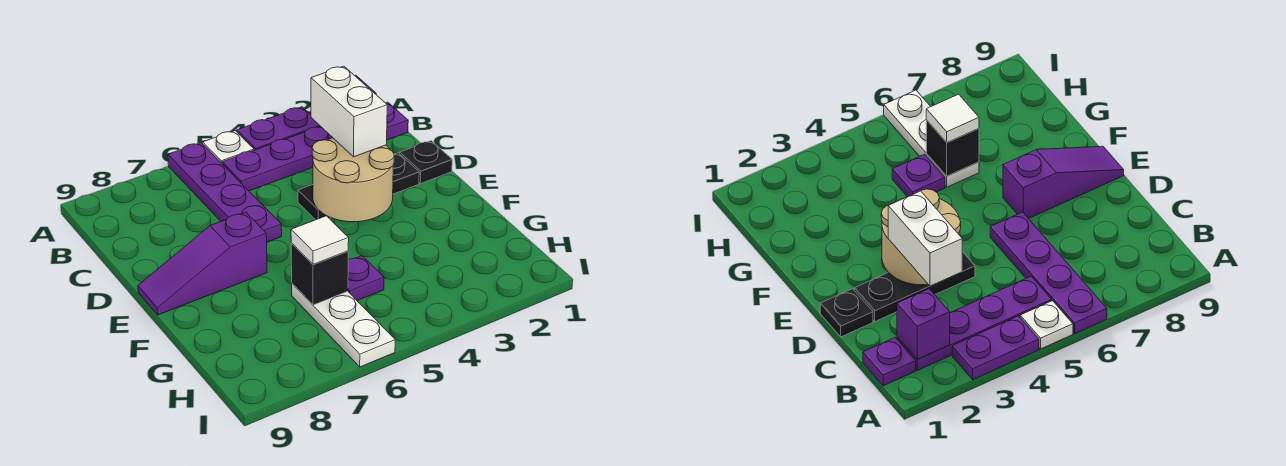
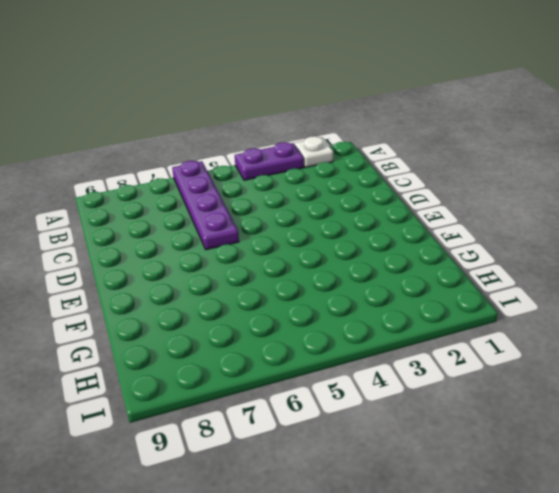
white plate A2 level 1 -> white plate A5 level 1
none -> purple plate B1 level 1
none -> purple plate B2:B5 level 1
none -> black plate D1 level 1

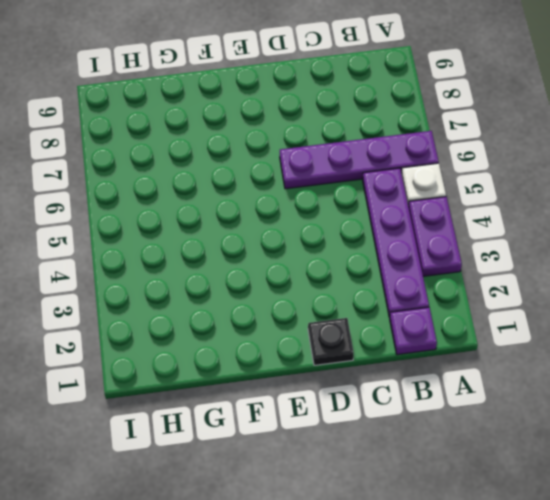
none -> black plate D2:D4 level 1
none -> purple slope E7:E9 level 1 top 7
none -> purple plate G5 level 1

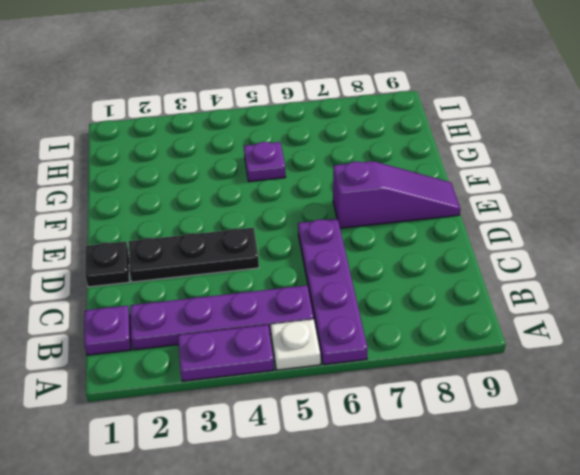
none -> white plate G6:I6 level 1
none -> purple brick B2 level 2
none -> tan round brick D3:E4 level 2

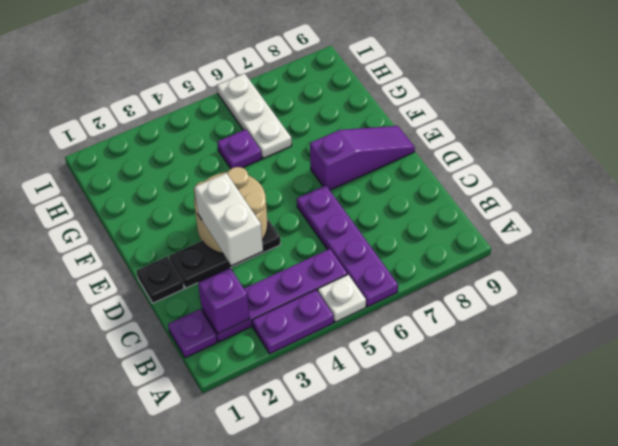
none -> black brick G6 level 2
none -> white tile G6 level 3

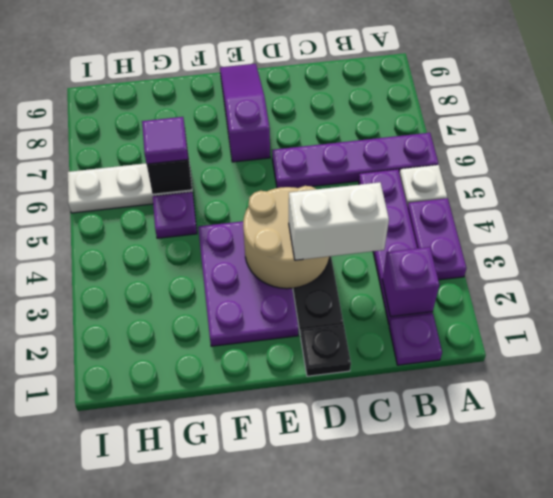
purple plate E2:F4 level 1 -> none
purple tile G6 level 3 -> white tile G6 level 3

